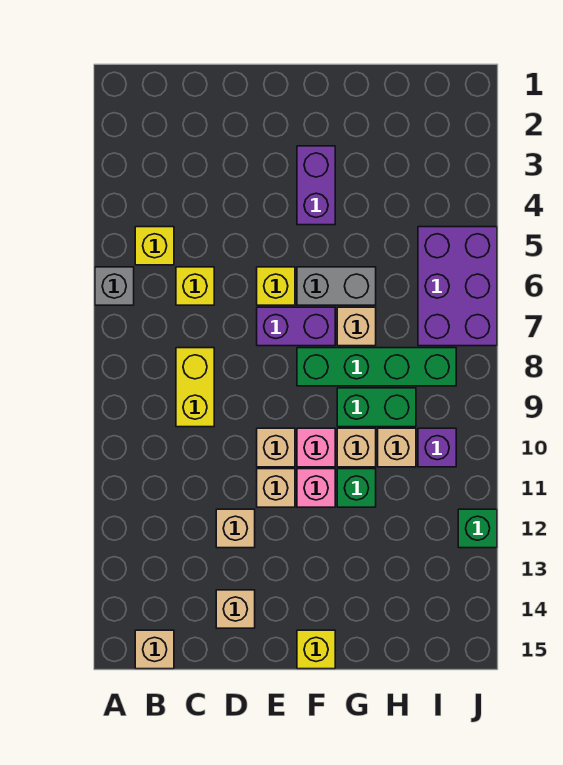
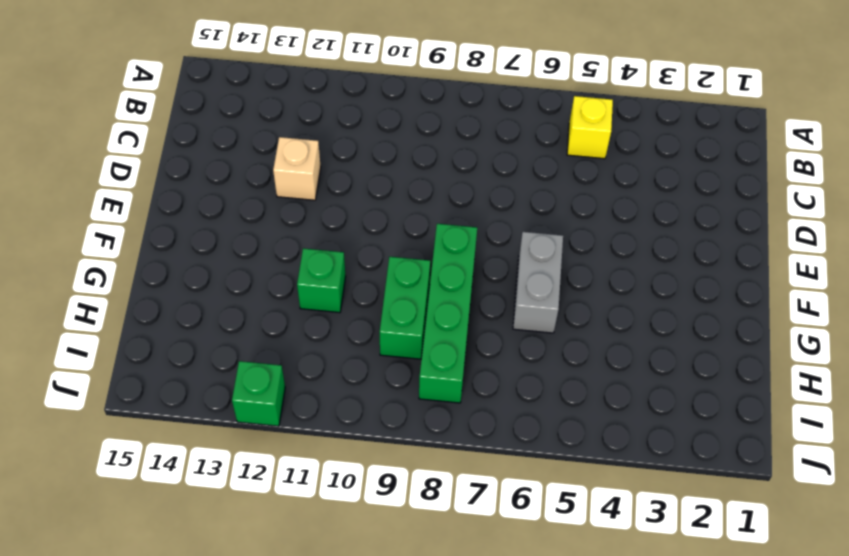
none -> grey brick A6 level 1
none -> tan brick B15 level 1
none -> yellow brick C6 level 1

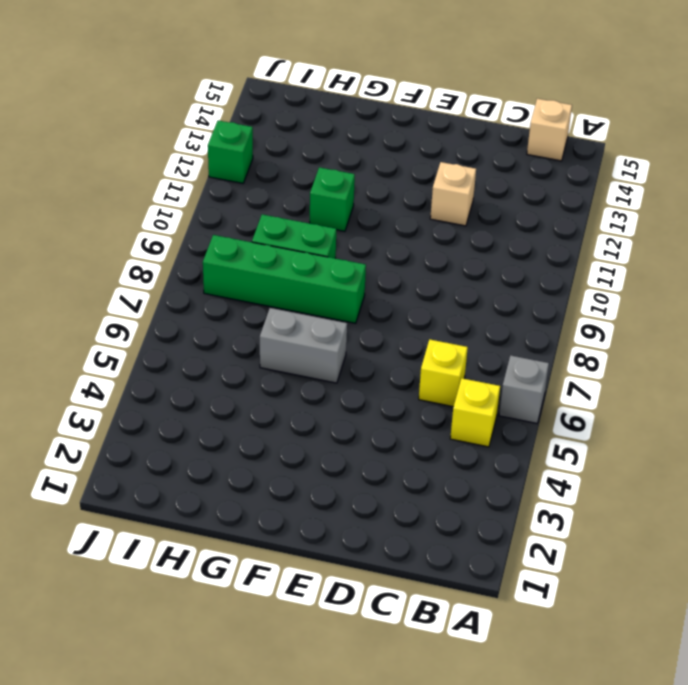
none -> yellow brick C8:C9 level 1
none -> tan brick D14 level 1
none -> yellow brick E6 level 1

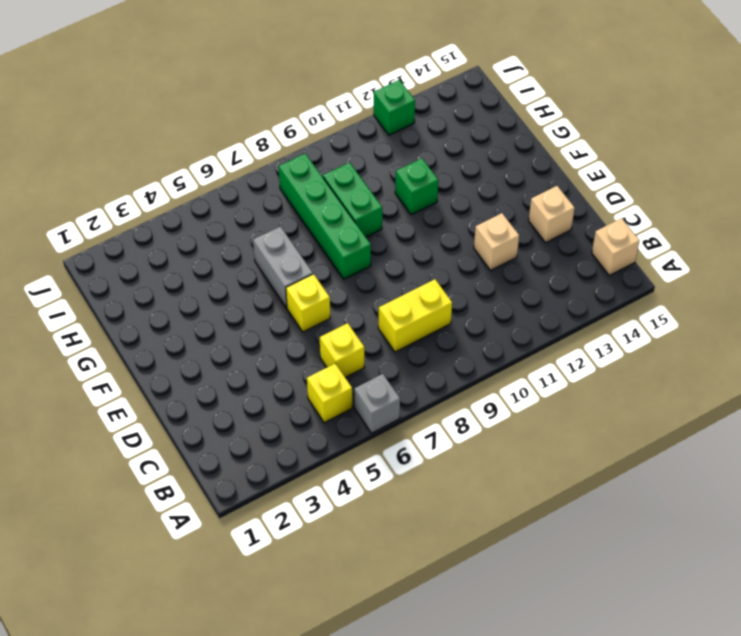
none -> purple brick E7:F7 level 1
none -> tan brick E10 level 1
none -> tan brick E11 level 1

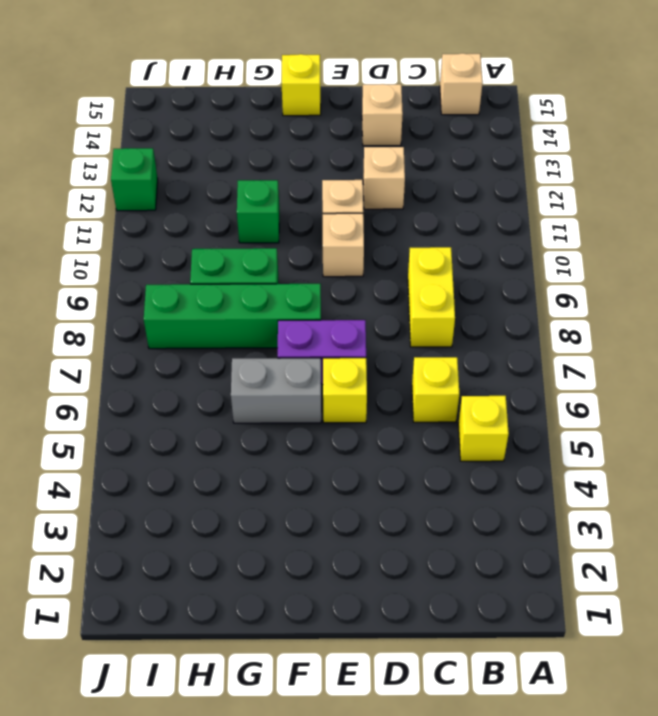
none -> grey brick A6 level 1
none -> purple brick F3:F4 level 1
none -> pink brick F10 level 1

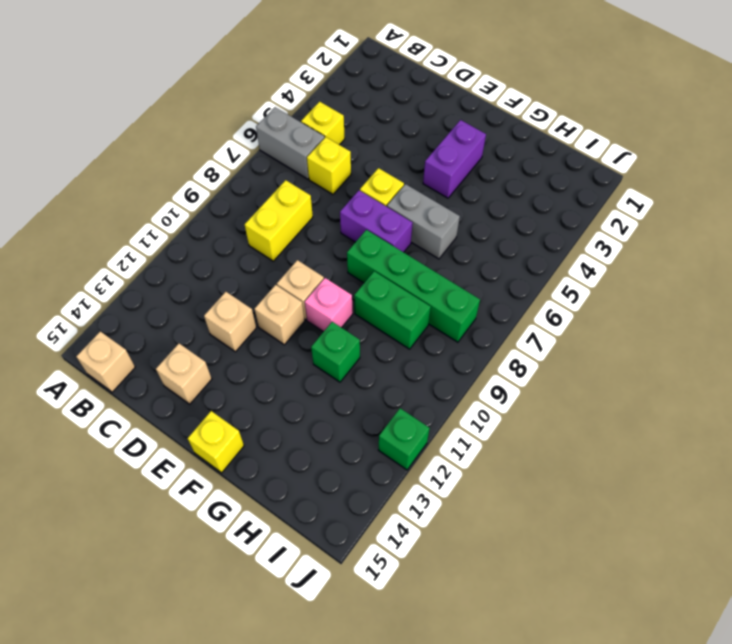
grey brick A6:B6 level 1 -> grey brick A6 level 1
none -> pink brick F11 level 1
none -> tan brick G7 level 1
none -> tan brick G10 level 1

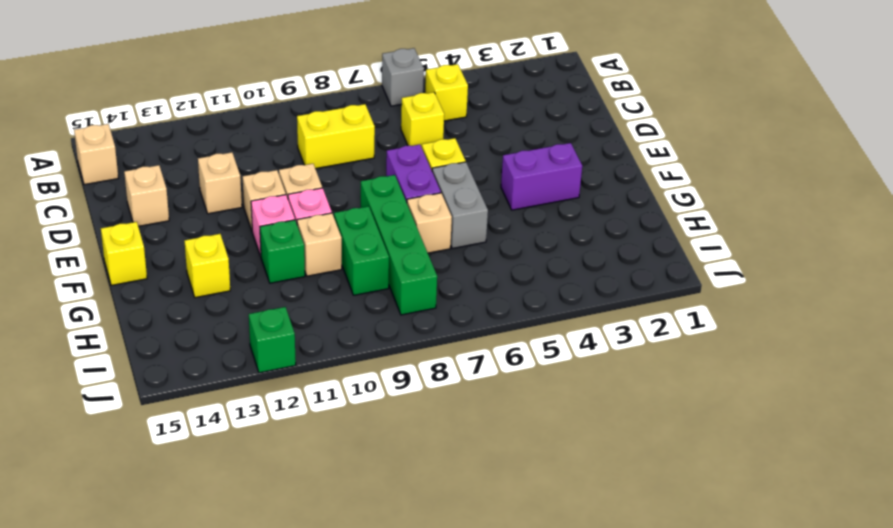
yellow brick G13 level 1 -> none
none -> tan brick H10 level 1
none -> purple brick I5:J7 level 1
none -> purple brick I10 level 1

